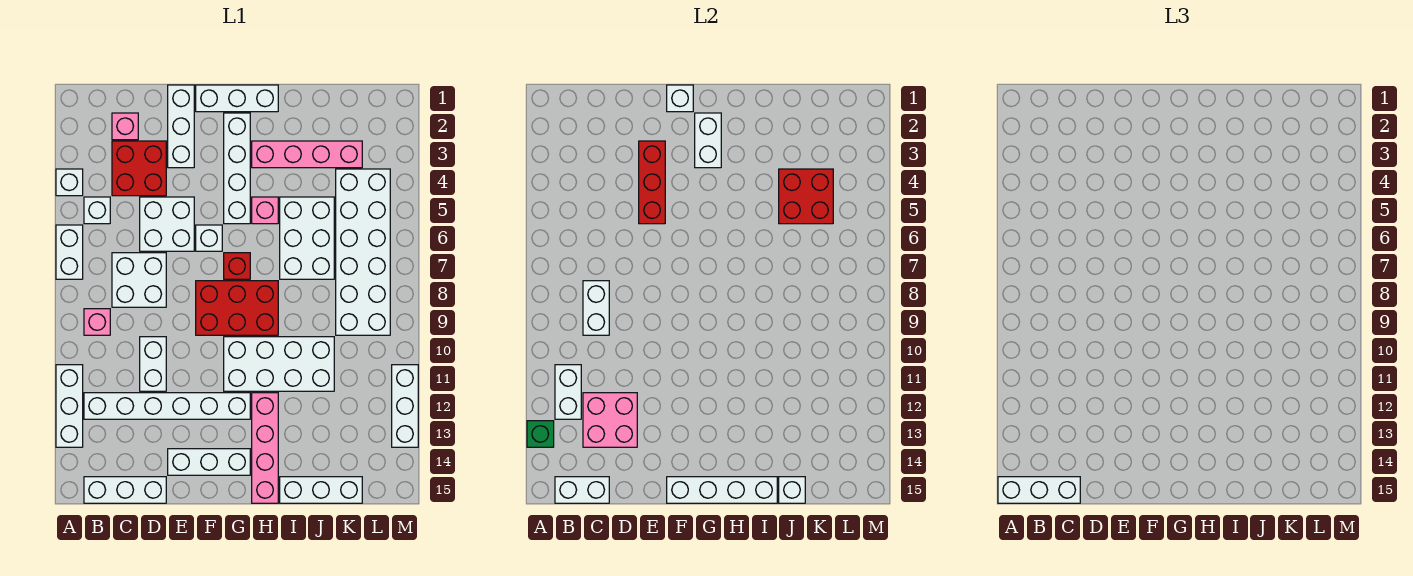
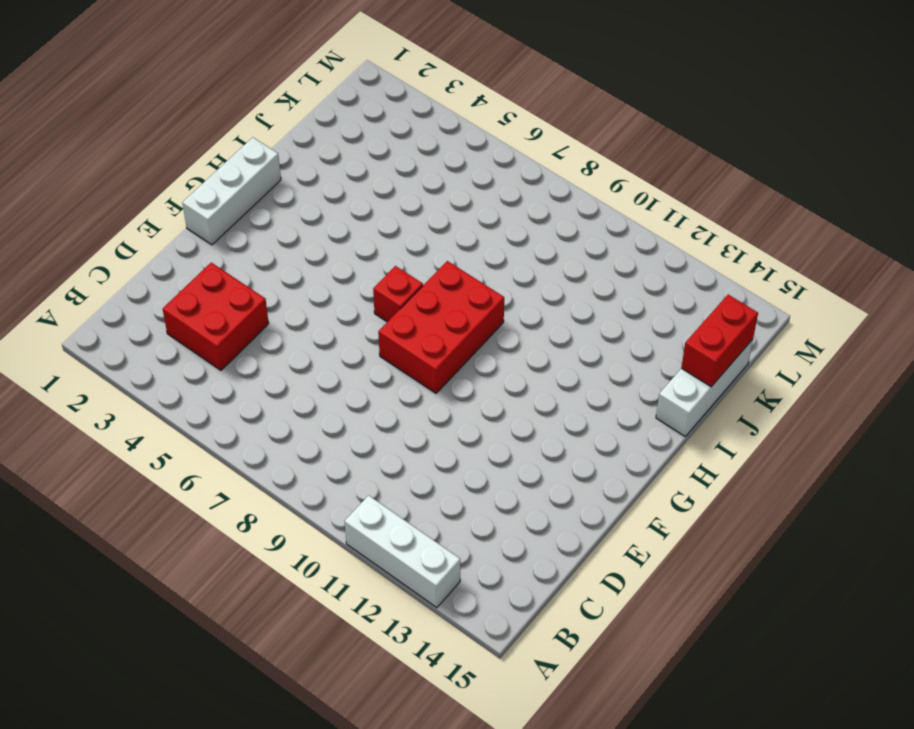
red brick J15:K15 level 2 -> white brick J15 level 2
none -> white brick A4 level 1
none -> white brick A6:A7 level 1
none -> white brick B5 level 1
none -> pink brick B9 level 1

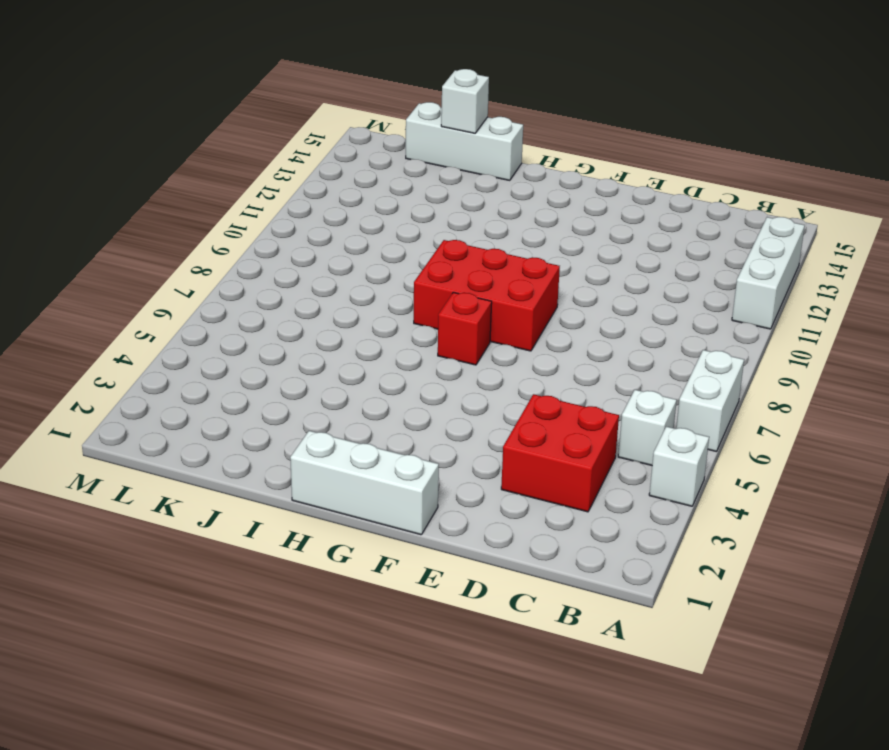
none -> pink brick B9 level 1
none -> white brick B12:G12 level 1
none -> white brick B15:D15 level 1
none -> pink brick C2 level 1

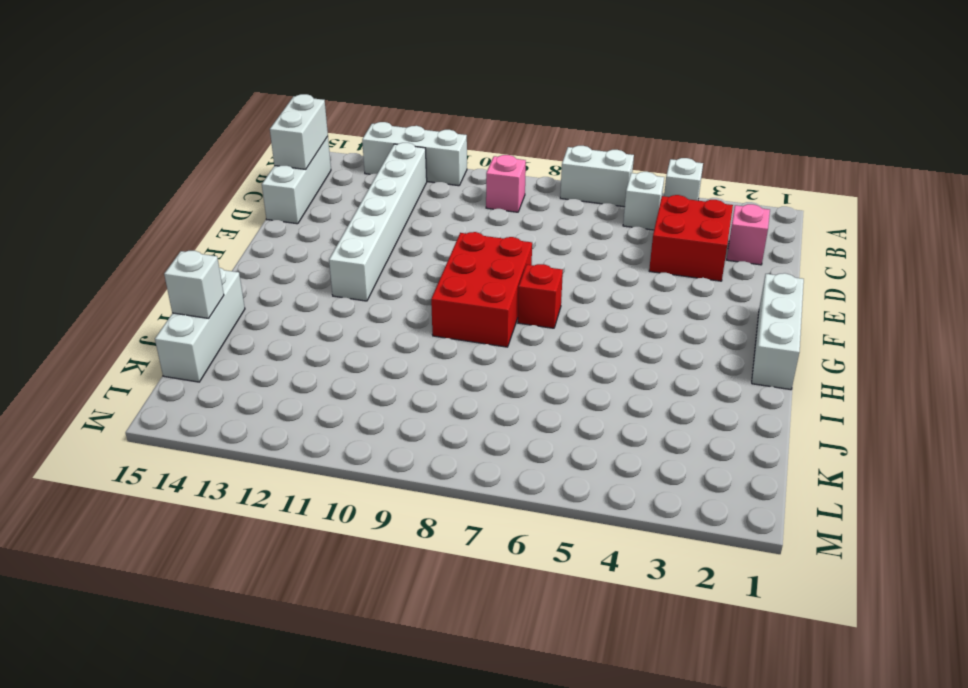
none -> white brick C7:D8 level 1
none -> white brick D5:E6 level 1
none -> white brick D10:D11 level 1
none -> white brick E1:E3 level 1

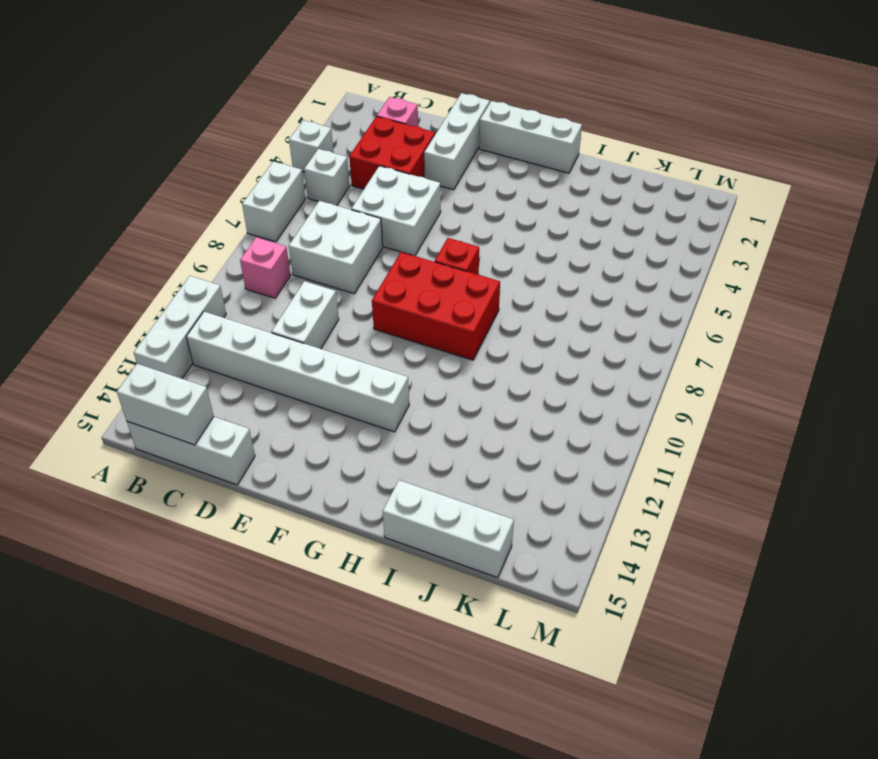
none -> white brick E14:G14 level 1
none -> white brick F6 level 1
none -> white brick G2:G5 level 1
none -> white brick G10:J11 level 1

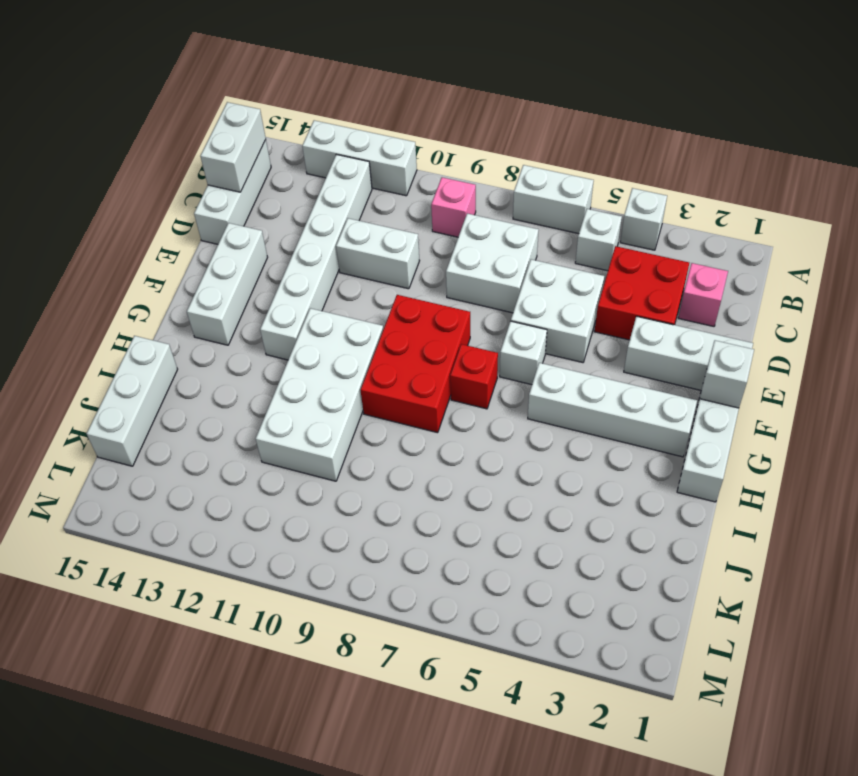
none -> pink brick H3:K3 level 1
none -> pink brick H5 level 1
none -> pink brick H12:H15 level 1
none -> white brick I5:J7 level 1

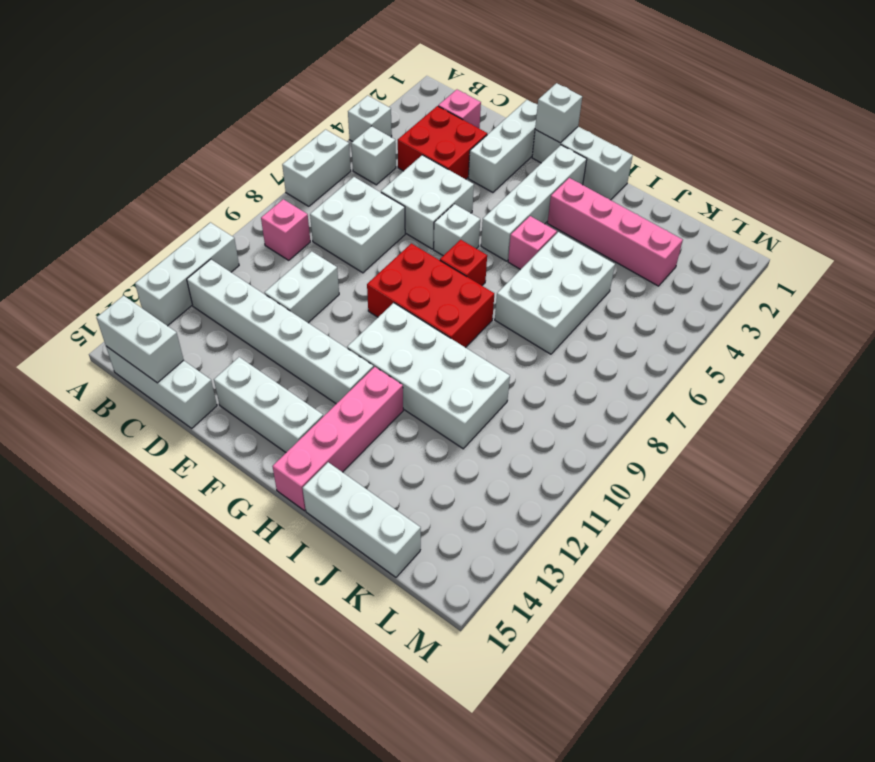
none -> white brick K4:L9 level 1
none -> white brick M11:M13 level 1
none -> green brick A13 level 2
none -> white brick B11:B12 level 2

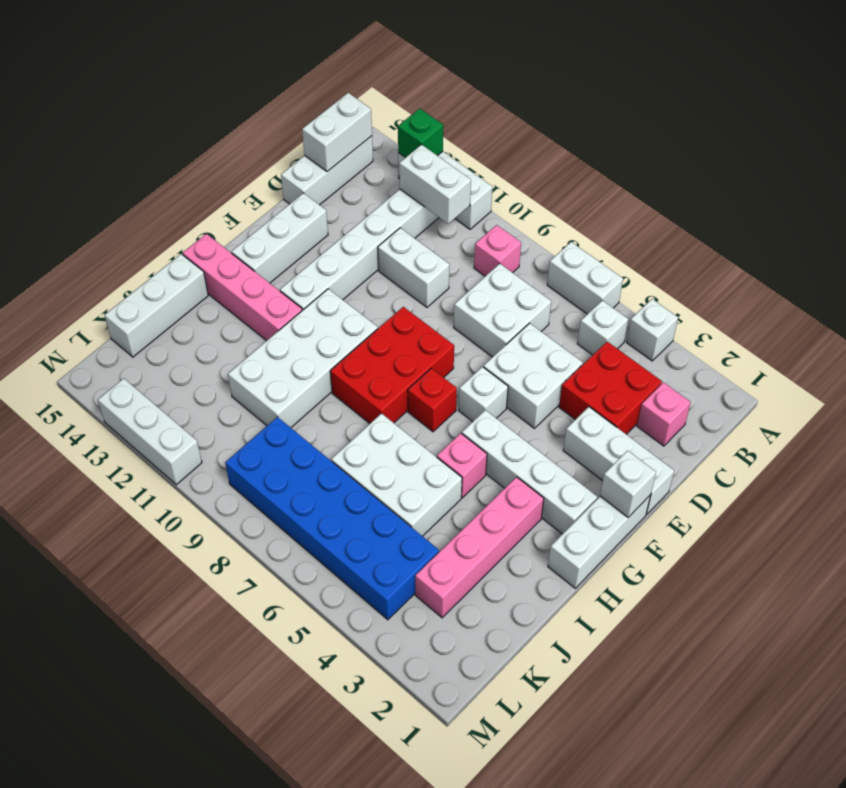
blue brick K4:L9 level 1 -> white brick K4:L9 level 1
none -> white brick C8:C9 level 2
none -> pink brick C12:D13 level 2
none -> red brick E3:E5 level 2
none -> white brick F15:I15 level 2

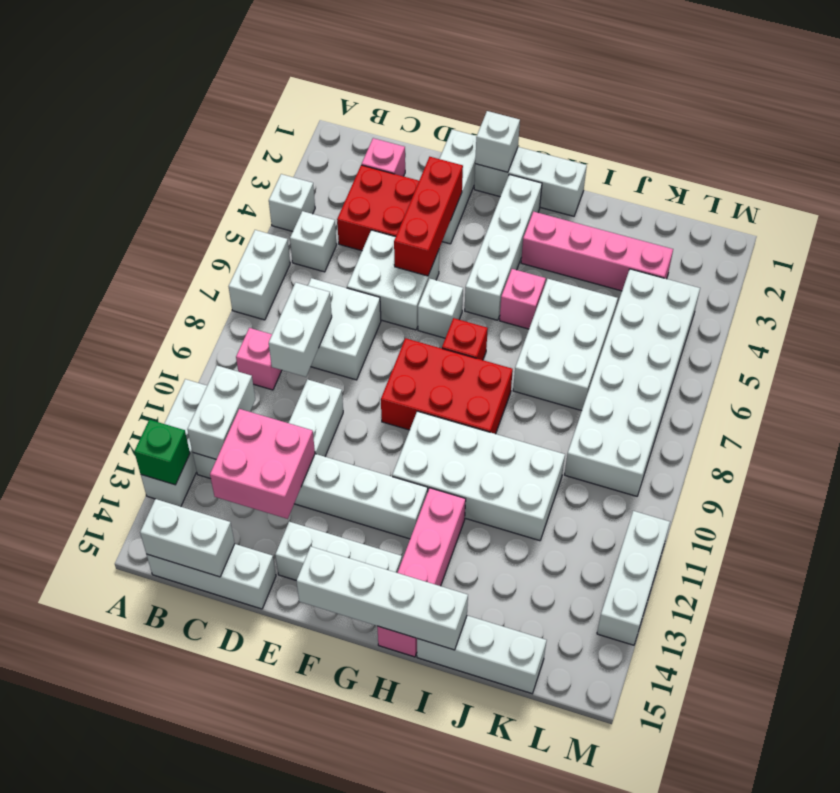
none -> white brick G2:G3 level 2
none -> red brick J4:K5 level 2
none -> white brick J15 level 2
none -> white brick A15:C15 level 3

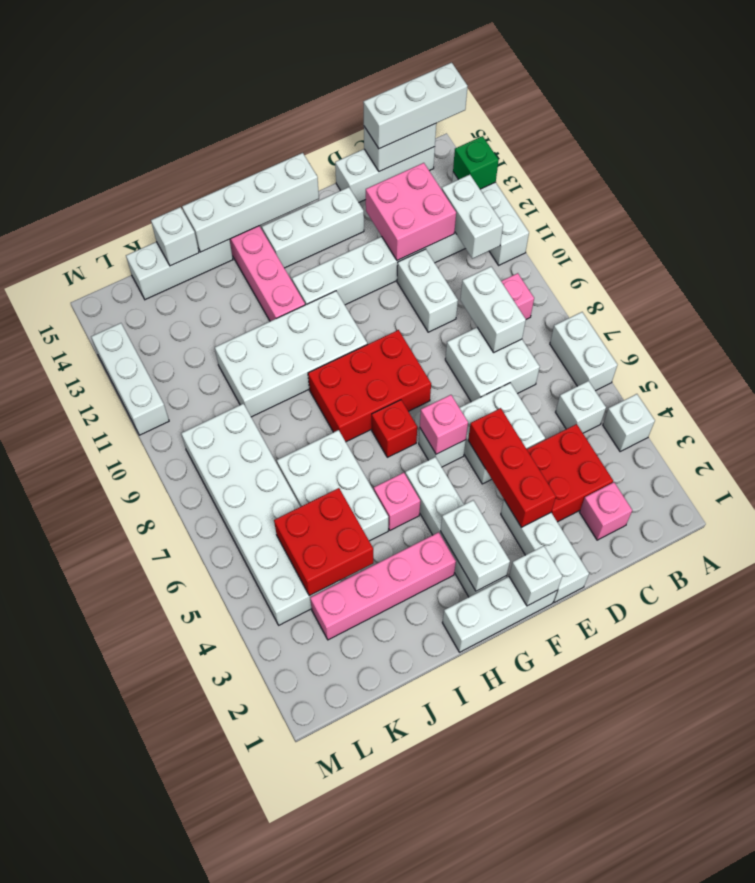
pink brick F6 level 2 -> none

